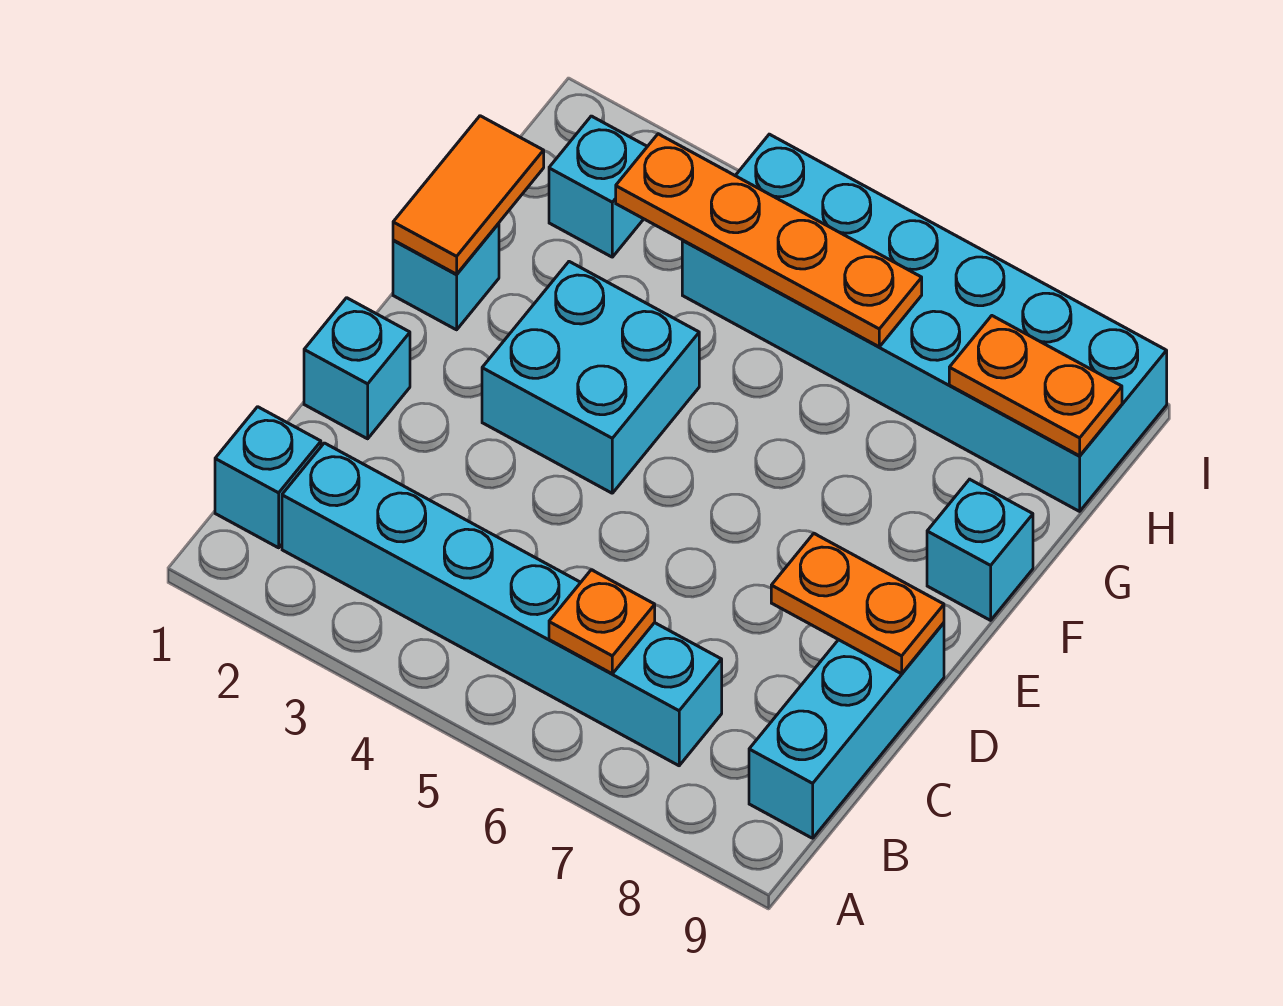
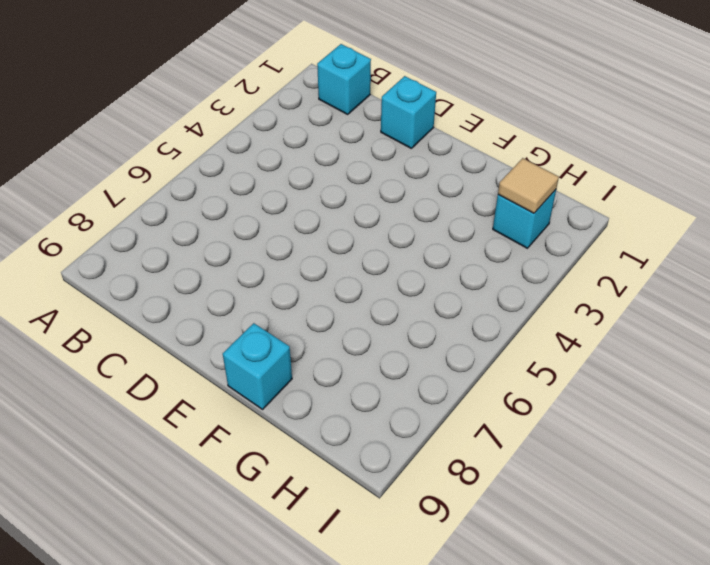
tan tile H2 level 2 -> none
none -> cyan brick B2:B7 level 1
none -> cyan brick B9:D9 level 1
none -> cyan brick E3:F4 level 1

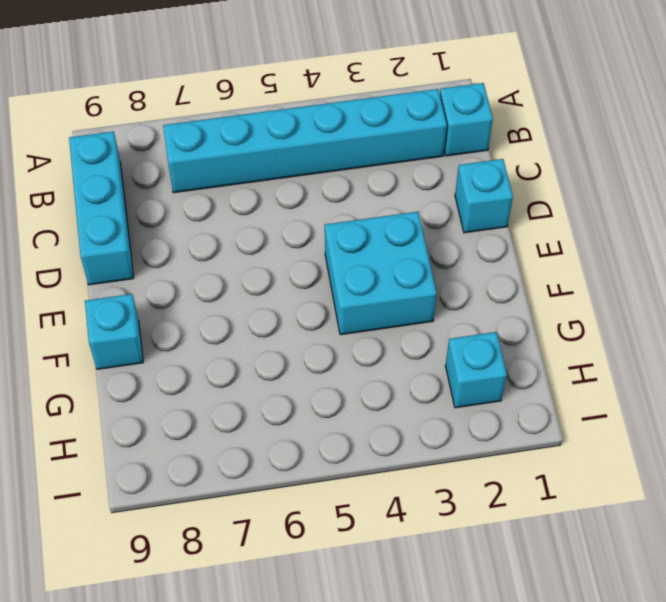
none -> cyan brick F1 level 1
none -> cyan brick H4:I9 level 1
none -> orange plate B6 level 2

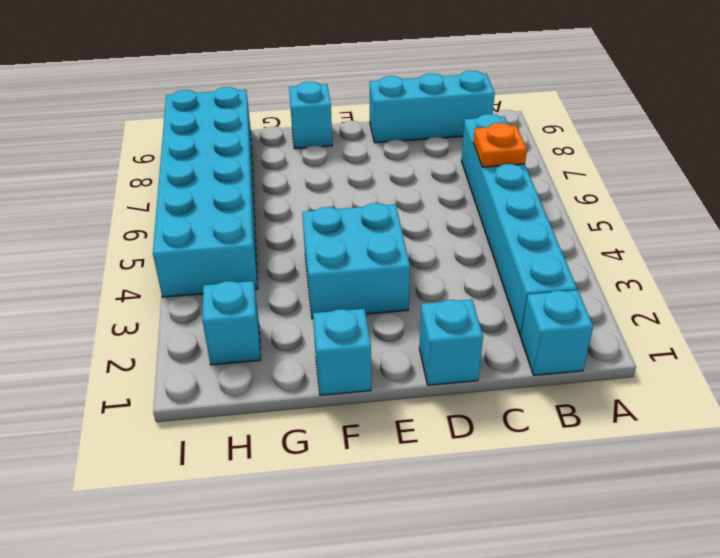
none -> orange plate D8:D9 level 2
none -> orange tile F1:G1 level 2
none -> orange plate H3:H6 level 2

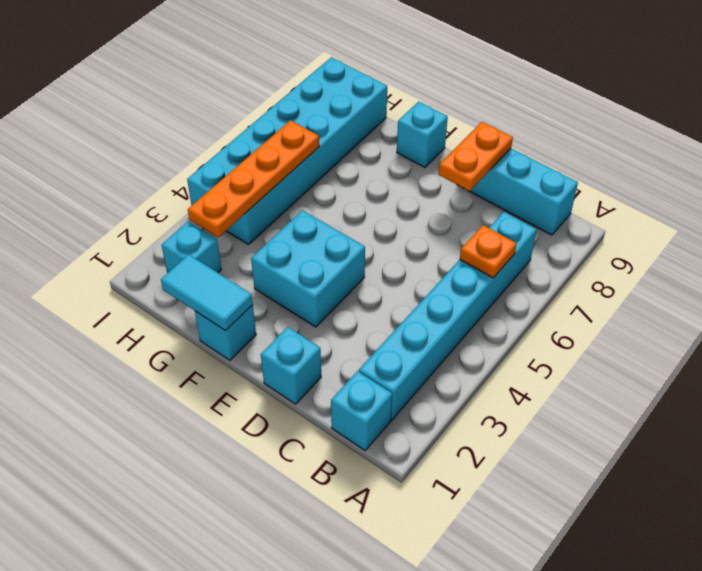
cyan tile F1:G1 level 2 -> orange tile F1:G1 level 2
none -> orange plate H8:H9 level 2

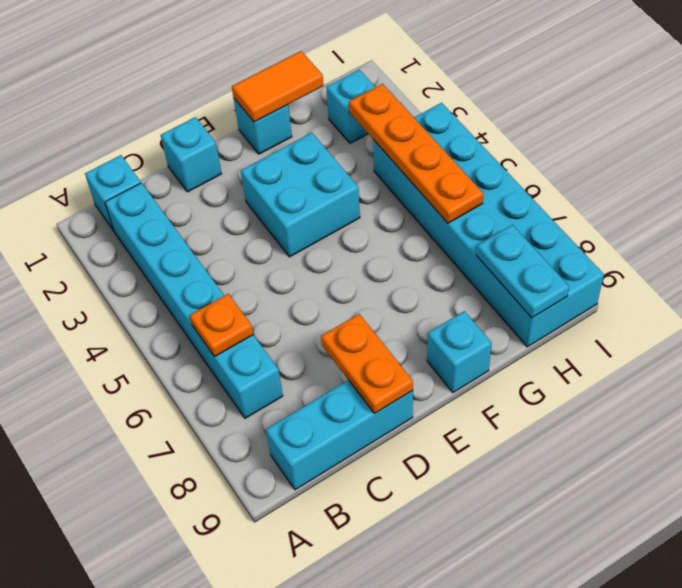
cyan plate H8:H9 level 2 -> orange plate H8:H9 level 2

